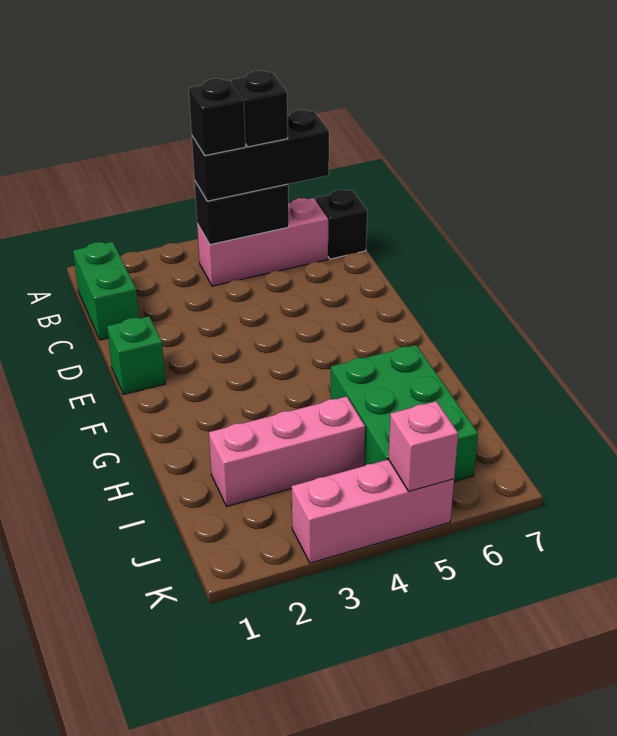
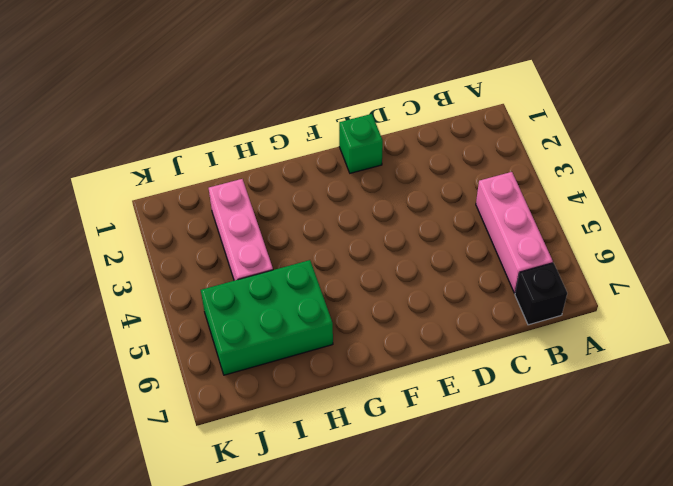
none -> green brick B1:C1 level 1
none -> pink brick K3:K5 level 1
none -> black brick B4:B5 level 2

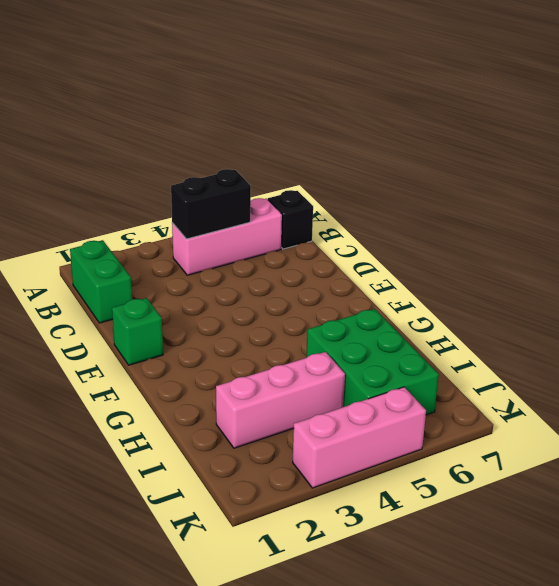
none -> pink brick K5 level 2
none -> black brick B4:B6 level 3
none -> black brick B4 level 4

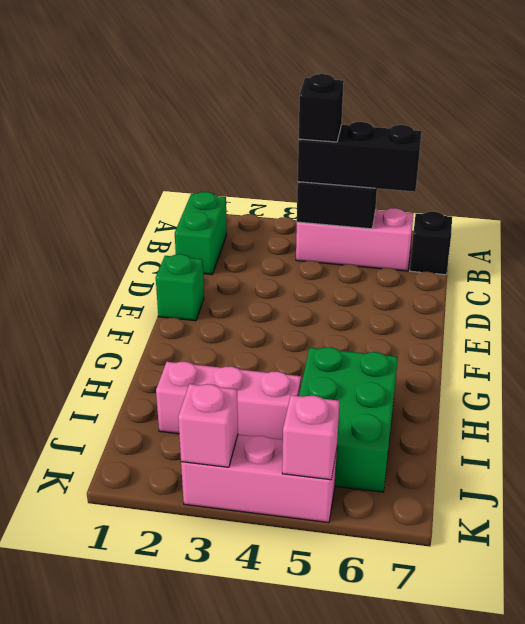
pink brick K3 level 2 -> none
none -> black brick B5 level 4

